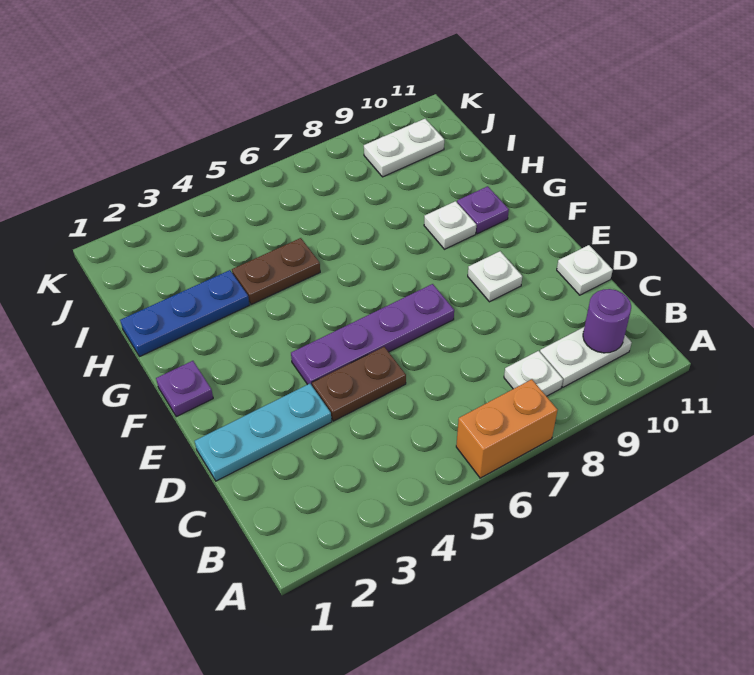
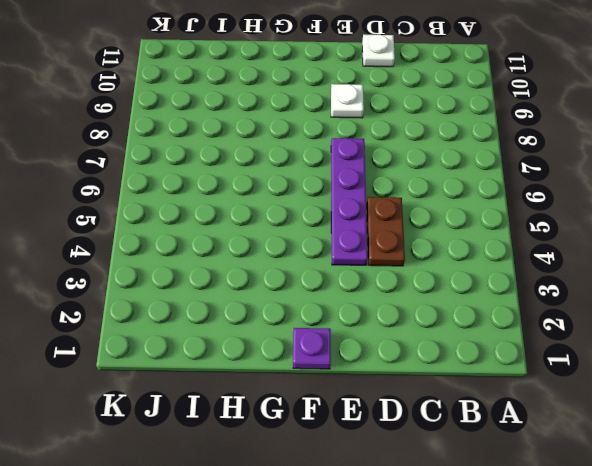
none -> orange brick A6:A7 level 1
none -> white plate B8 level 1
none -> white plate B9:B10 level 1

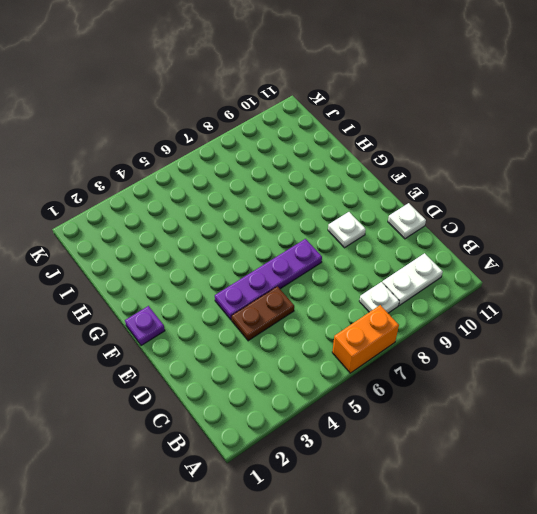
none -> cyan plate D1:D3 level 1
none -> white plate G9 level 1
none -> purple plate G10 level 1

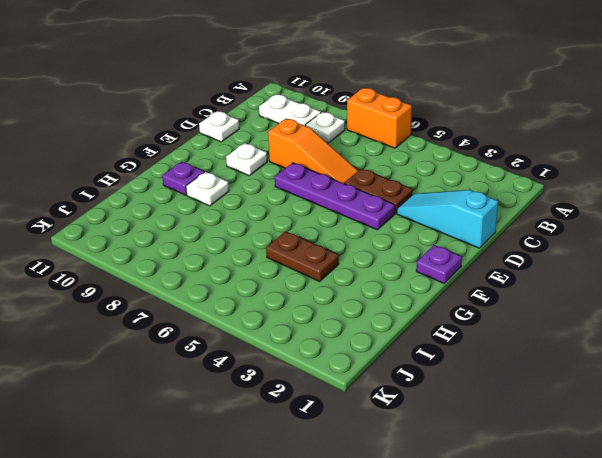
cyan slope D1:D3 level 1 top 1 -> cyan plate D1:D3 level 1
orange slope D6:D8 level 1 top 8 -> none
none -> blue plate H1:H3 level 1
none -> white plate J9:J10 level 1
none -> purple round brick B10 level 2

